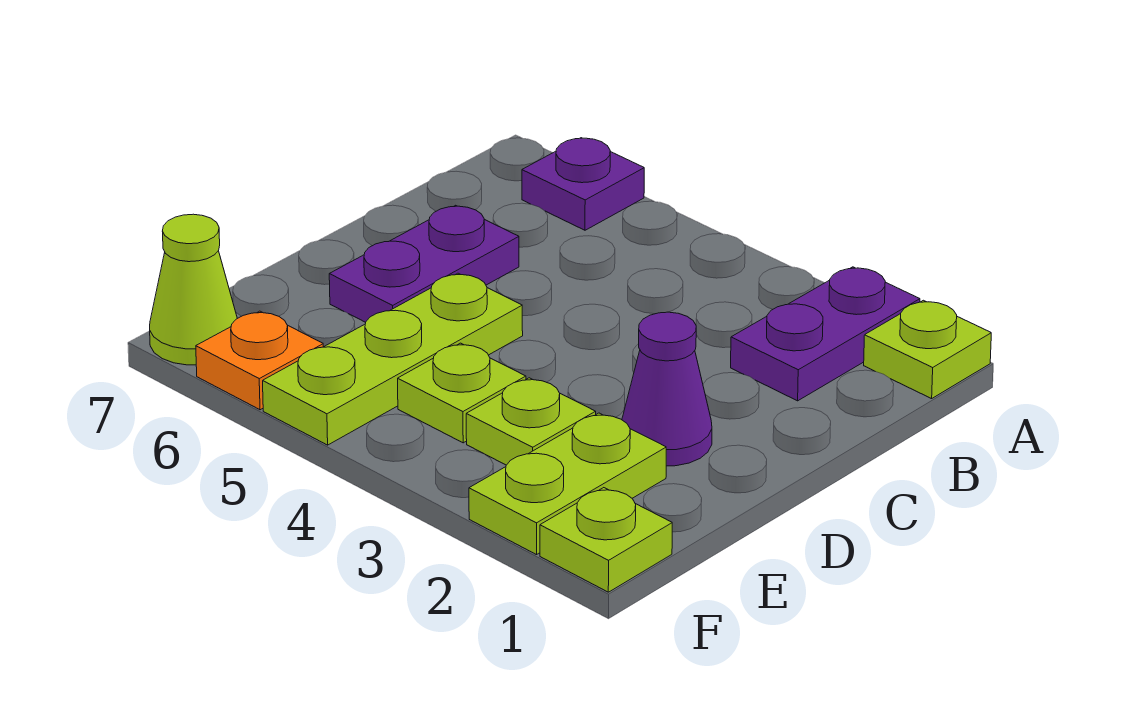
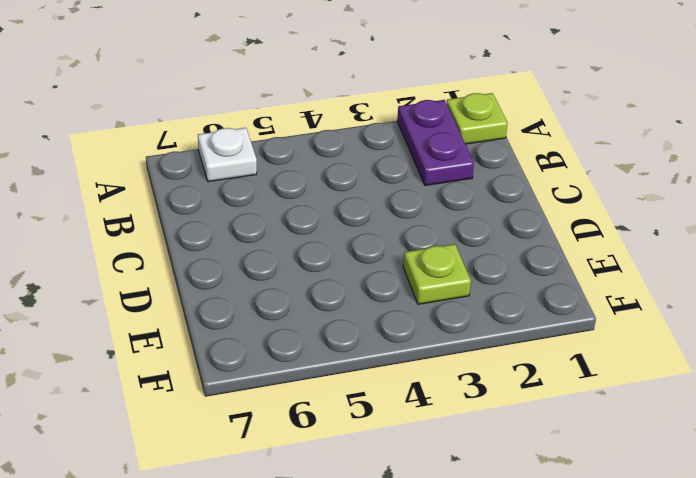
white plate A6 level 1 -> purple plate A6 level 1
none -> purple plate C6:D6 level 1
none -> purple cone D2 level 1
none -> lime plate D5:F5 level 1

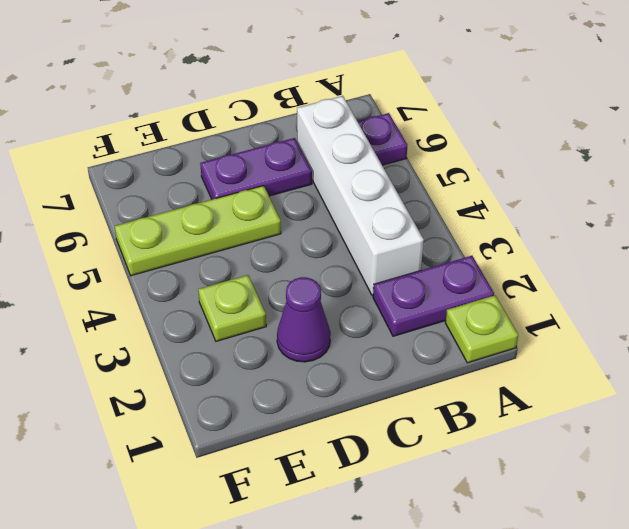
white brick B3:B6 level 1 -> none
none -> lime plate E2:F2 level 1
none -> lime plate E4 level 1
none -> lime plate F1 level 1

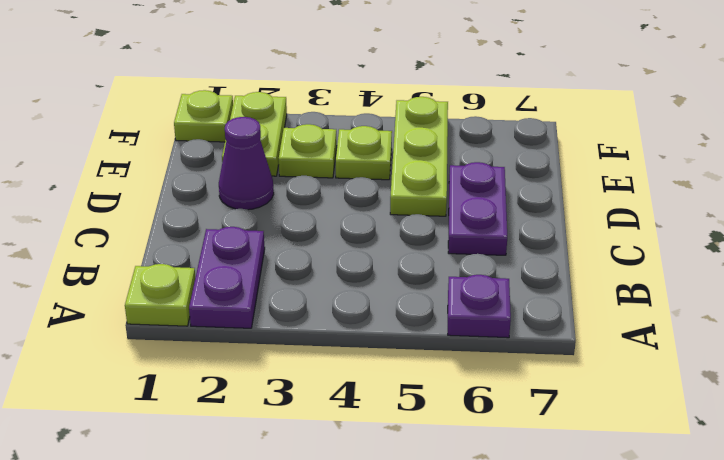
none -> orange plate F6 level 1
none -> lime cone F7 level 1

